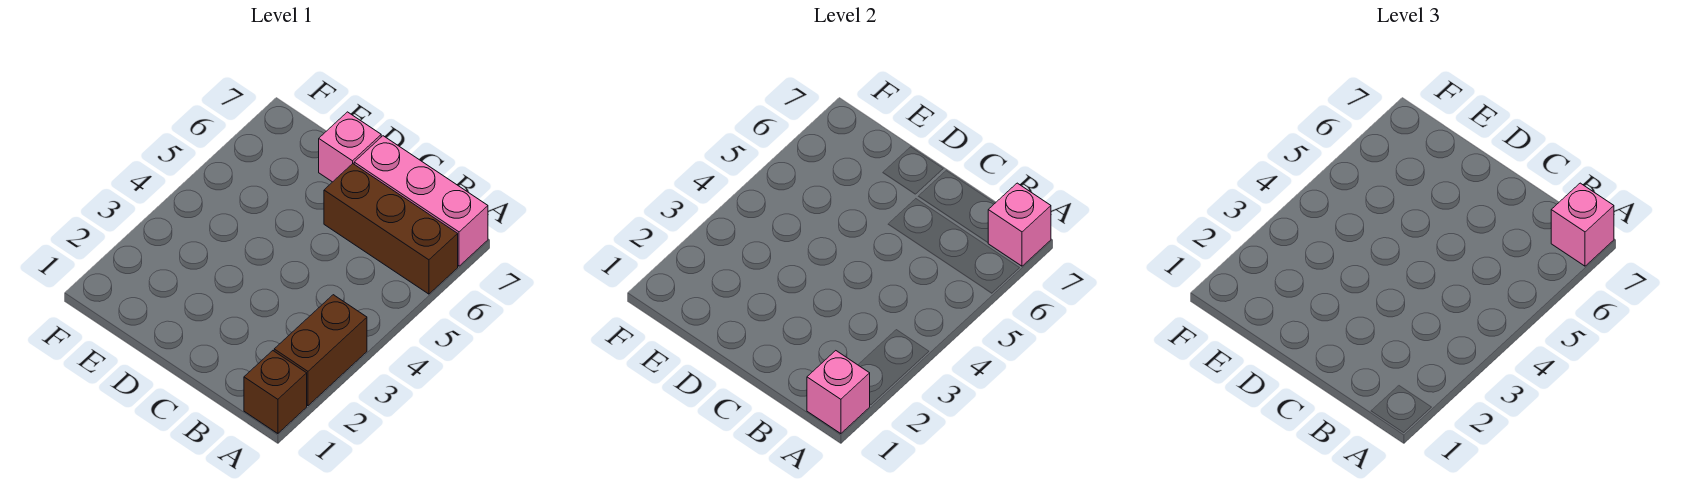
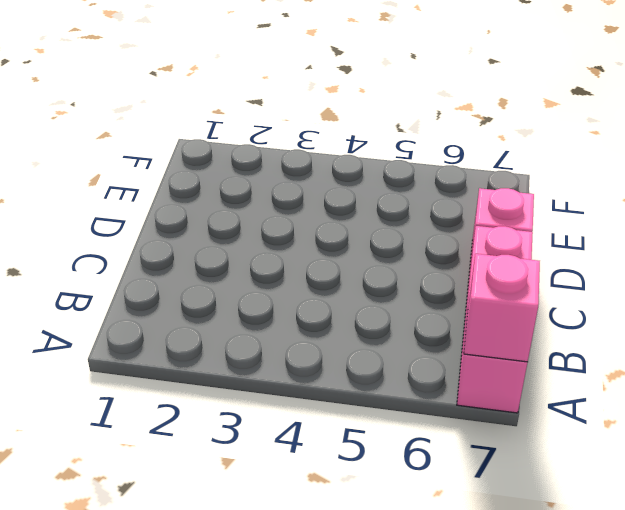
none -> brown brick A1 level 1
none -> brown brick A2:A3 level 1

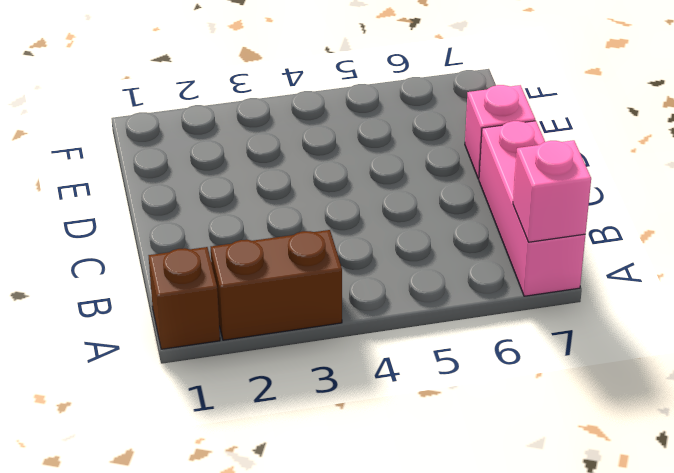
none -> brown brick A6:C6 level 1
none -> pink brick A1 level 2

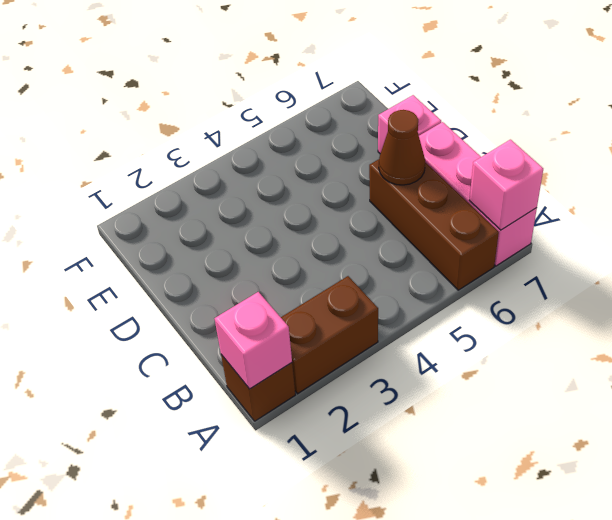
brown cone C6 level 2 -> none
none -> pink brick A7 level 3

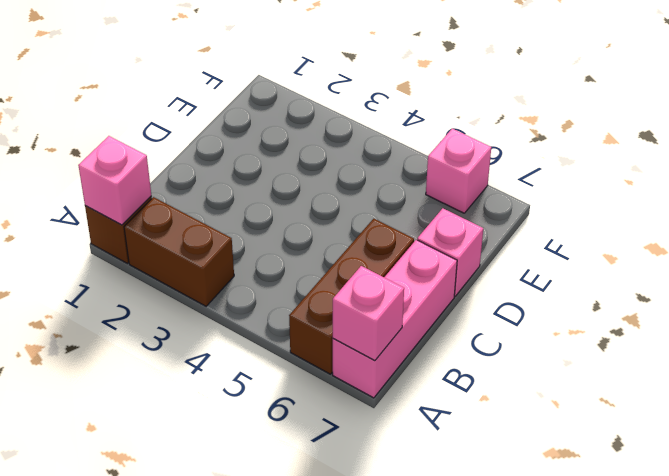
pink brick F6 level 1 -> pink brick A7 level 3

